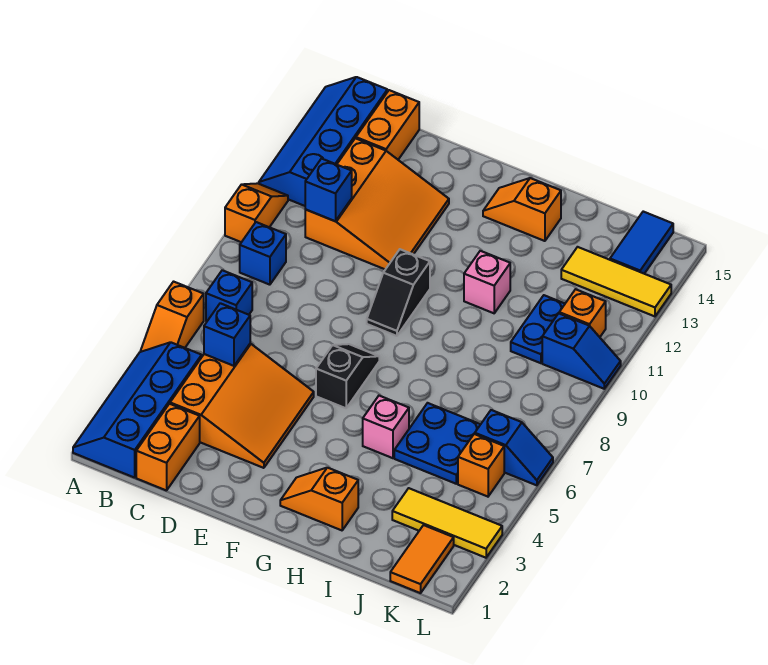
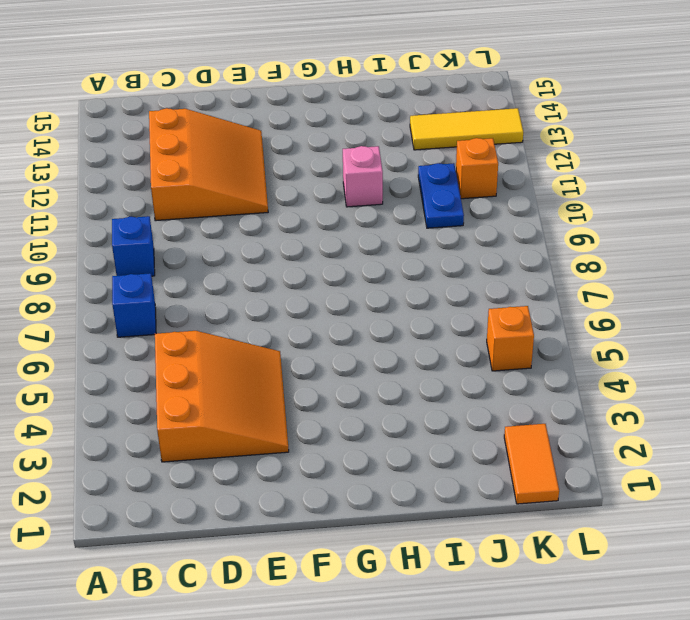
none -> blue slope A1:B4 level 1 top B
none -> orange slope A5:A6 level 1 top 6
none -> orange slope A10:A11 level 1 top 10

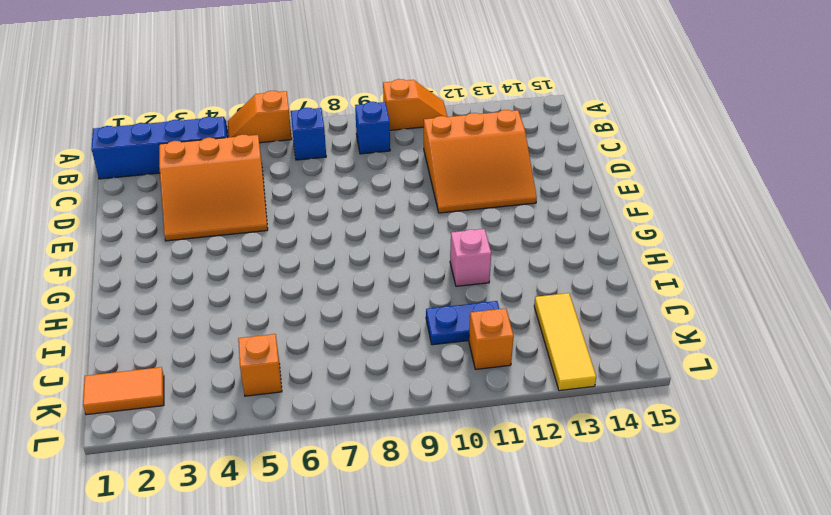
none -> blue slope A12:B15 level 1 top B
none -> orange brick C1:C2 level 1
none -> orange brick C14:C15 level 1

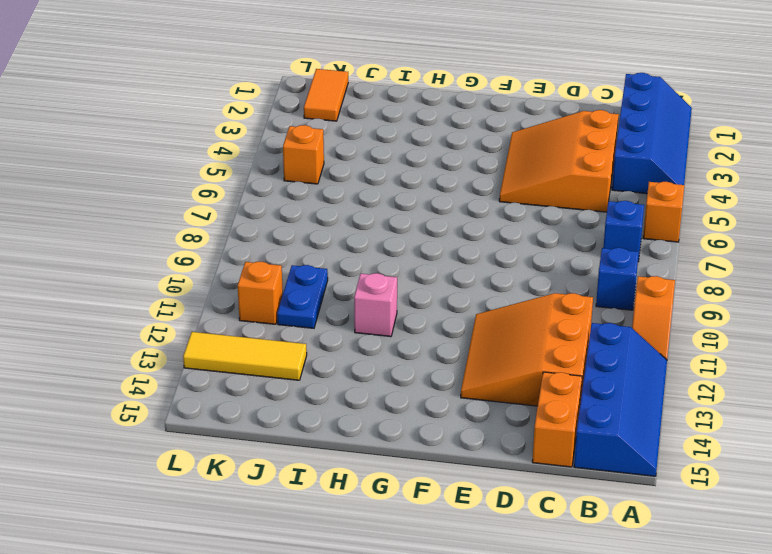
none -> orange brick C1:C2 level 1
none -> black slope F6:F7 level 1 top 6
none -> black slope F9:F10 level 1 top 10

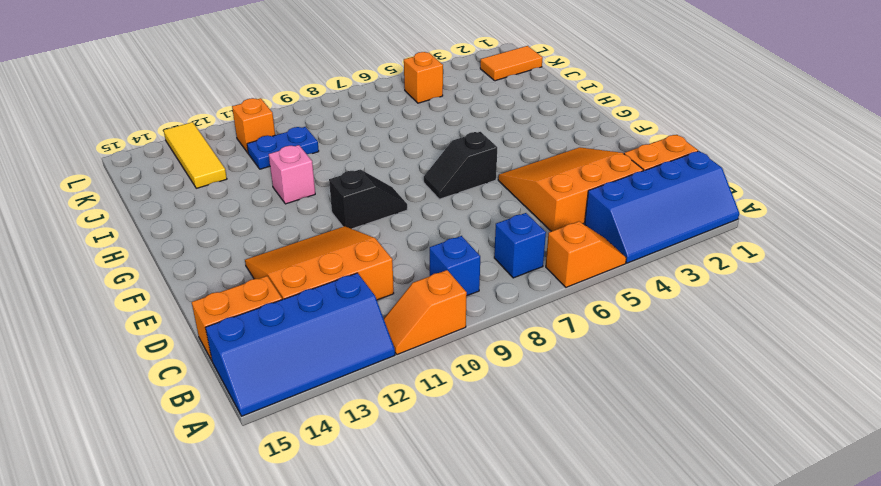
none -> orange slope G2:H2 level 1 top H
none -> orange slope G14:H14 level 1 top H
none -> pink brick H5 level 1

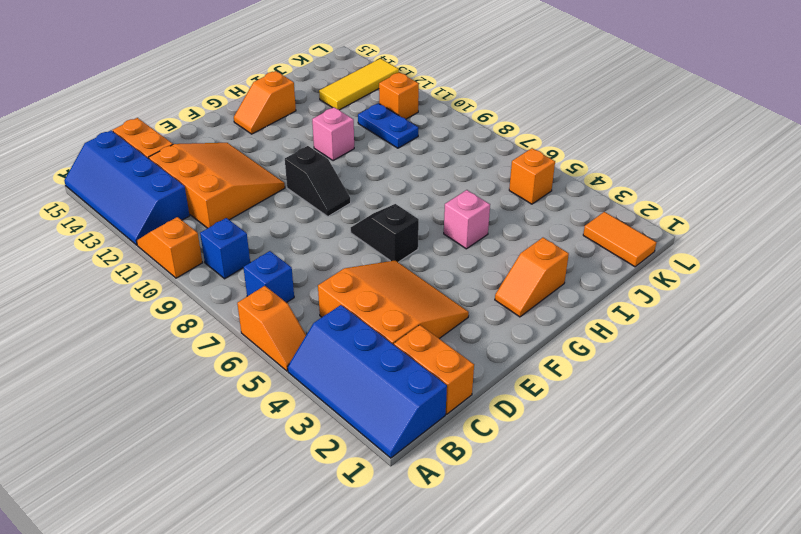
none -> blue plate I5:J6 level 1
none -> yellow tile J3:L3 level 1
none -> blue slope K6:L6 level 1 top K

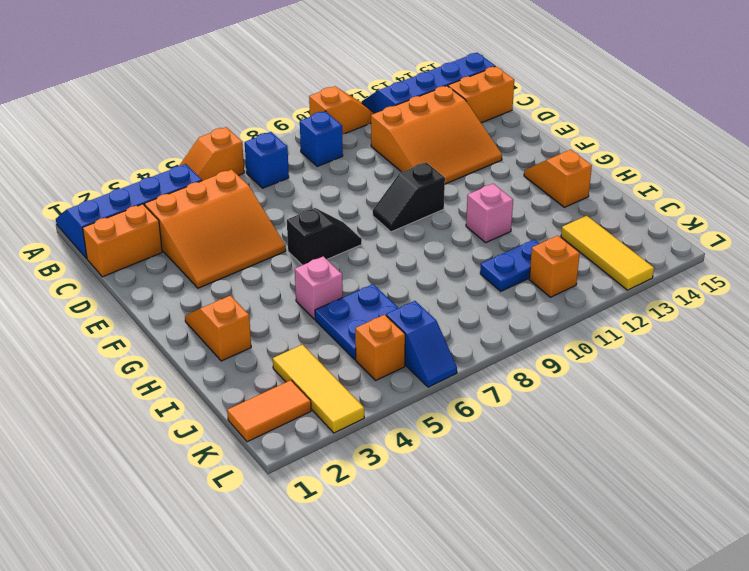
none -> blue slope K10:L10 level 1 top K
none -> blue tile K14:K15 level 1
none -> blue brick C5 level 2

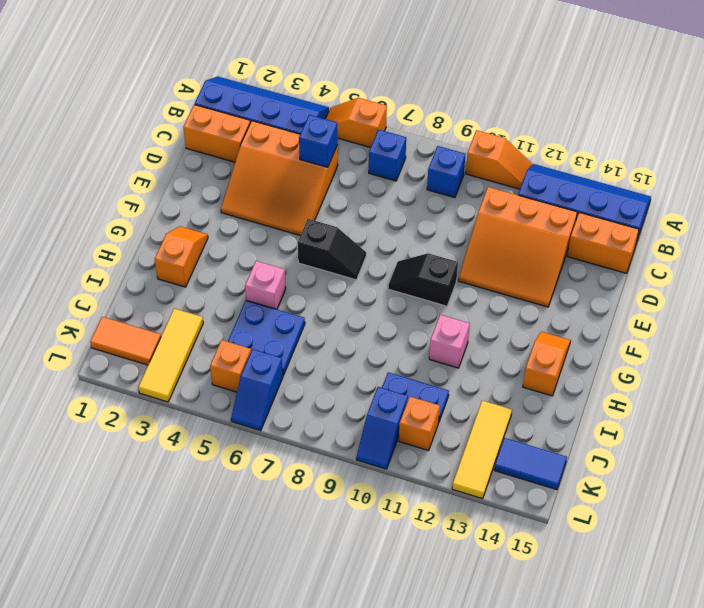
none -> blue brick C11 level 2

